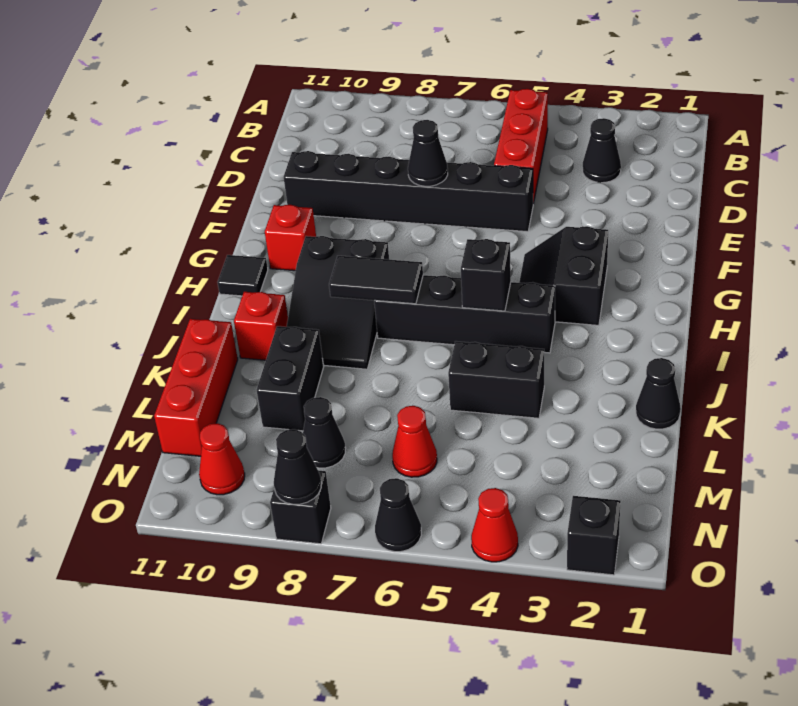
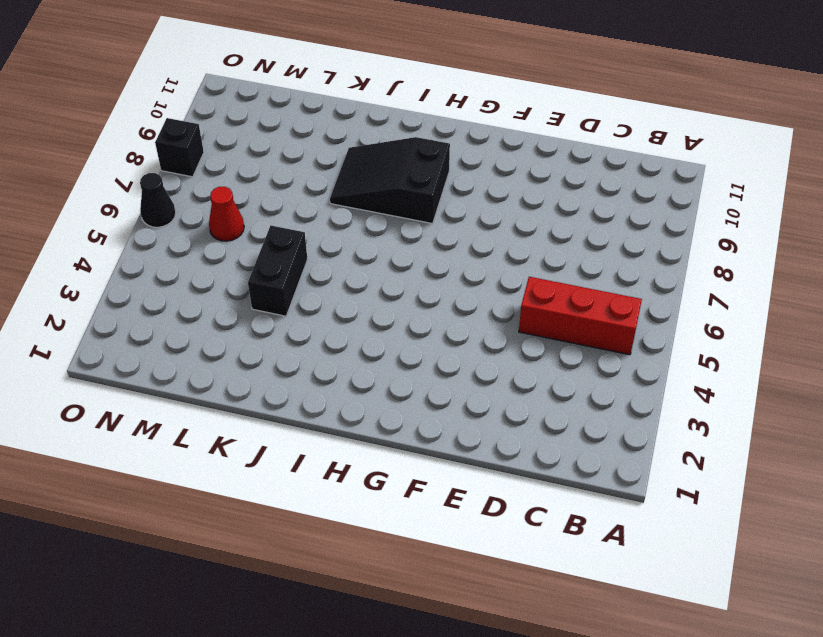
none -> black cone C3 level 1
none -> black brick E5:E10 level 1
none -> black slope G3:H4 level 1 top 3

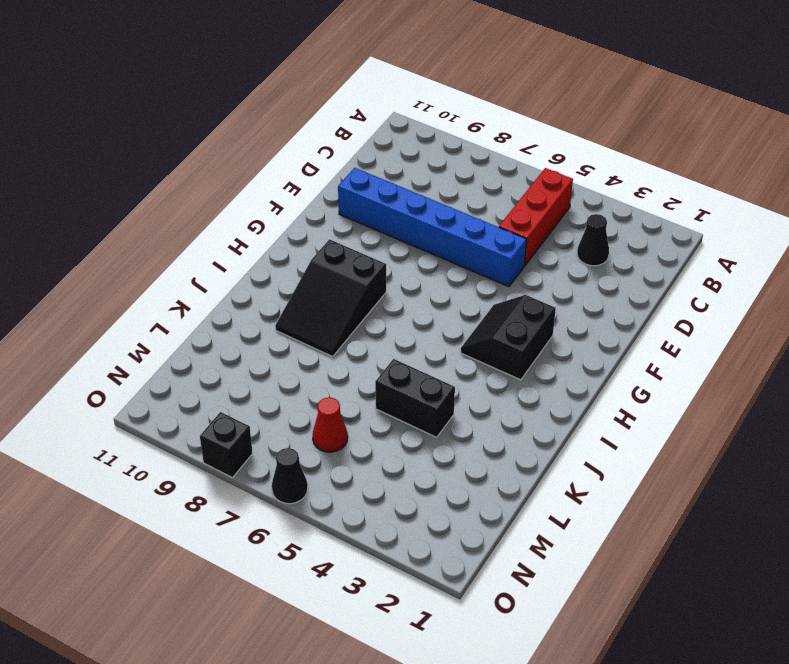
blue brick E5:E10 level 1 -> black brick E5:E10 level 1
none -> red brick G10 level 1
none -> black tile H11 level 1
none -> black brick I4:I7 level 1

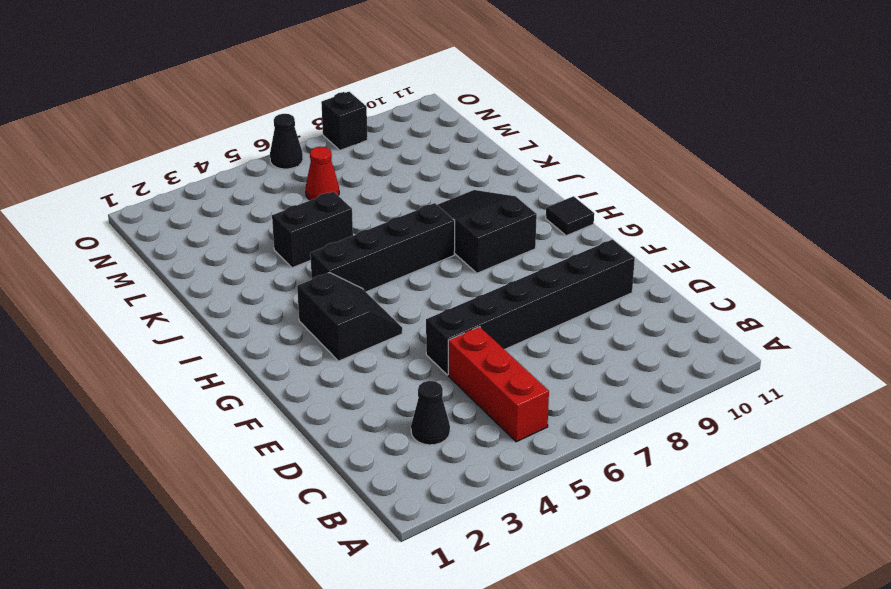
none -> red brick G10 level 1
none -> red brick J10 level 1
none -> black cone K1 level 1

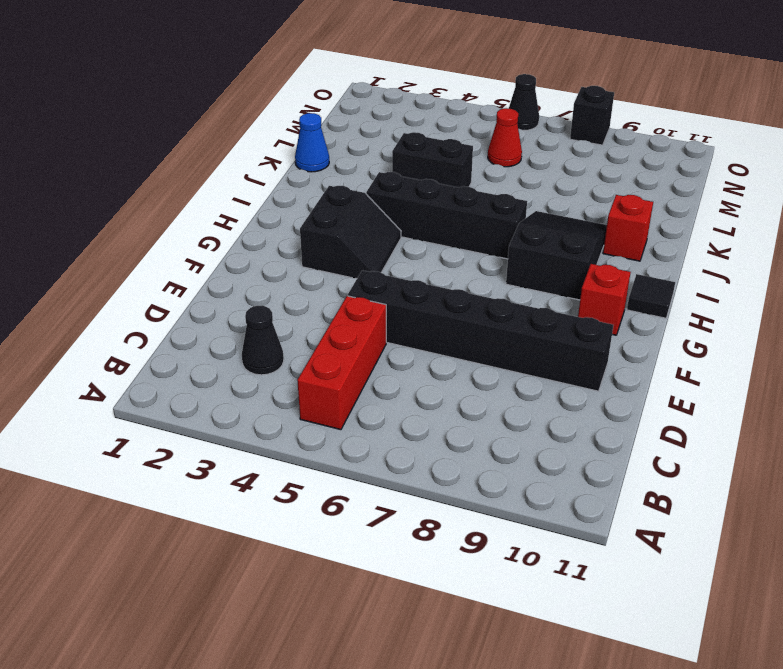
blue cone K1 level 1 -> black cone K1 level 1
none -> black brick K9:L9 level 1
none -> red brick K11:M11 level 1
none -> black cone M8 level 1

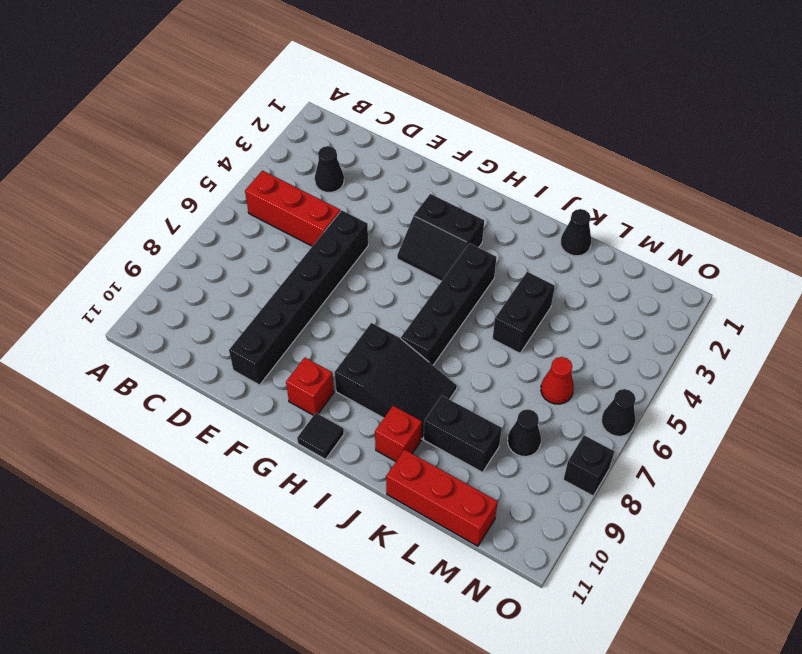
none -> red cone N10 level 1
none -> black brick O2 level 1
none -> red cone O4 level 1

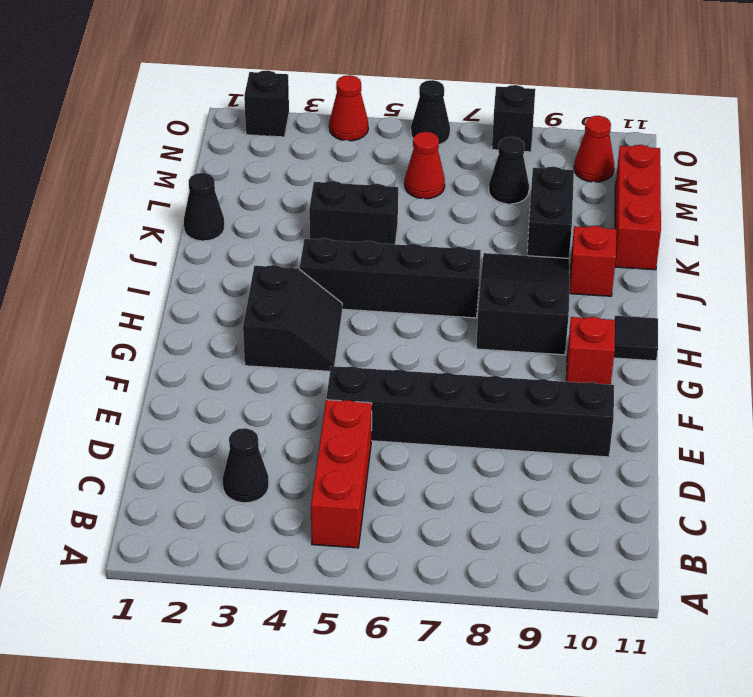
none -> black cone E7 level 2
none -> black brick I5 level 2
none -> black tile I7:I8 level 2

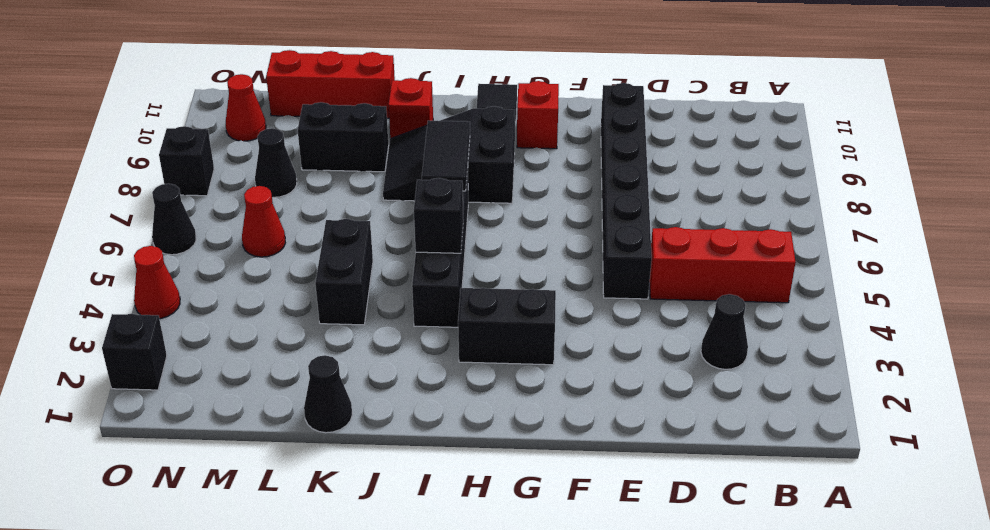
none -> black cone E7 level 2
none -> black cone O8 level 2

